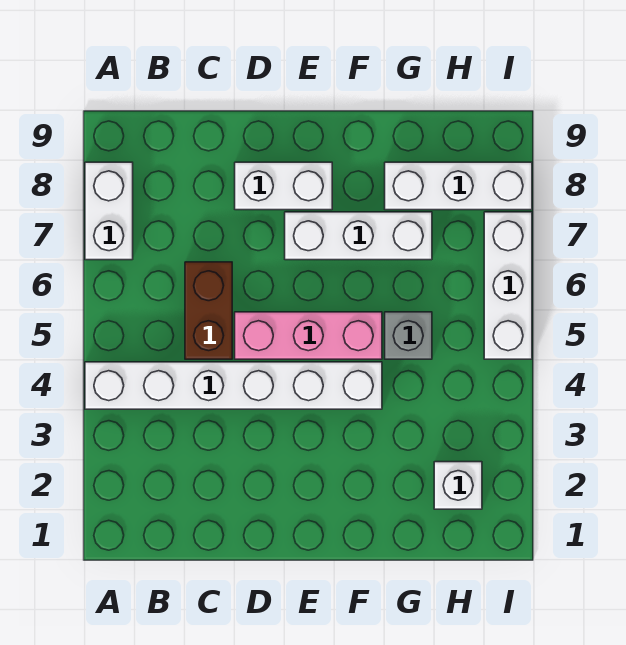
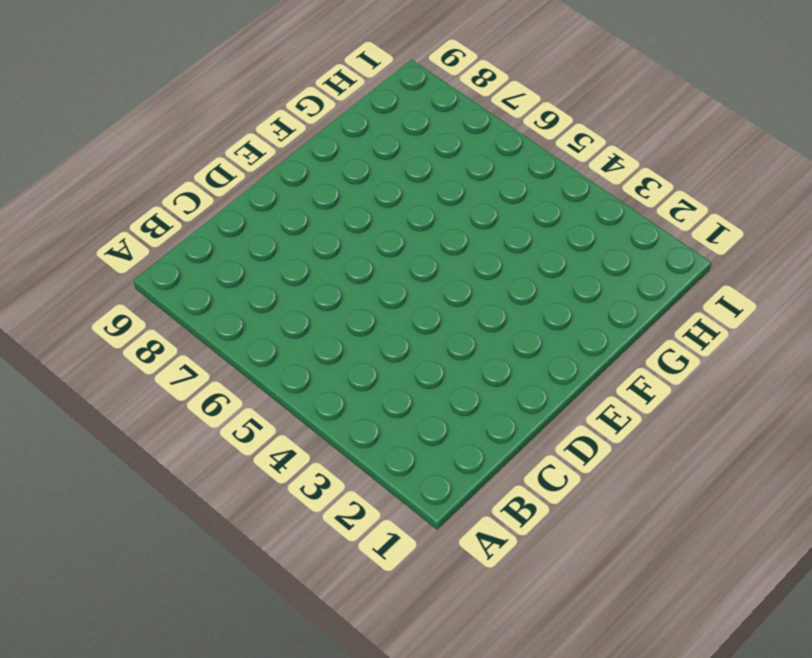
none -> white brick A4:F4 level 1
none -> white brick A7:A8 level 1

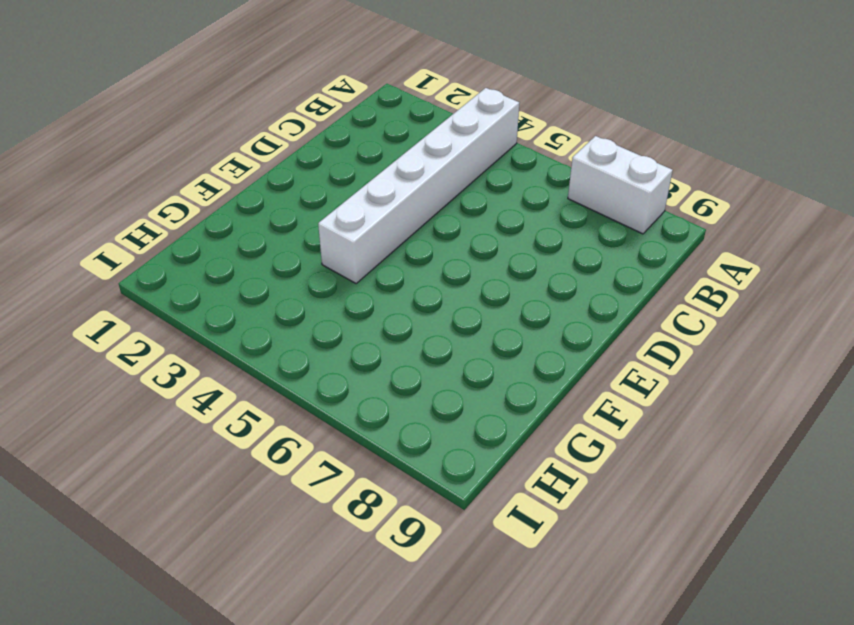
none -> brown brick C5:C6 level 1
none -> pink brick D5:F5 level 1

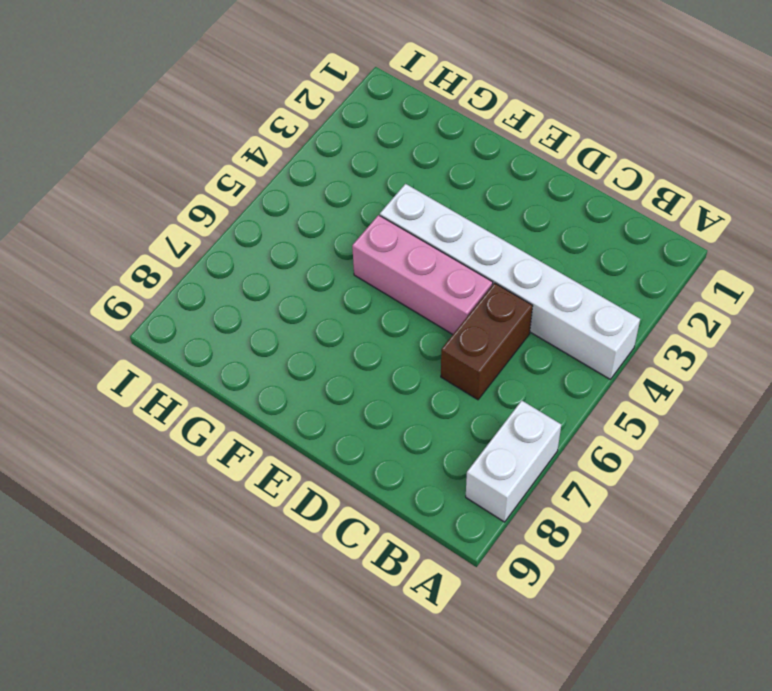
none -> white brick D8:E8 level 1
none -> white brick E7:G7 level 1

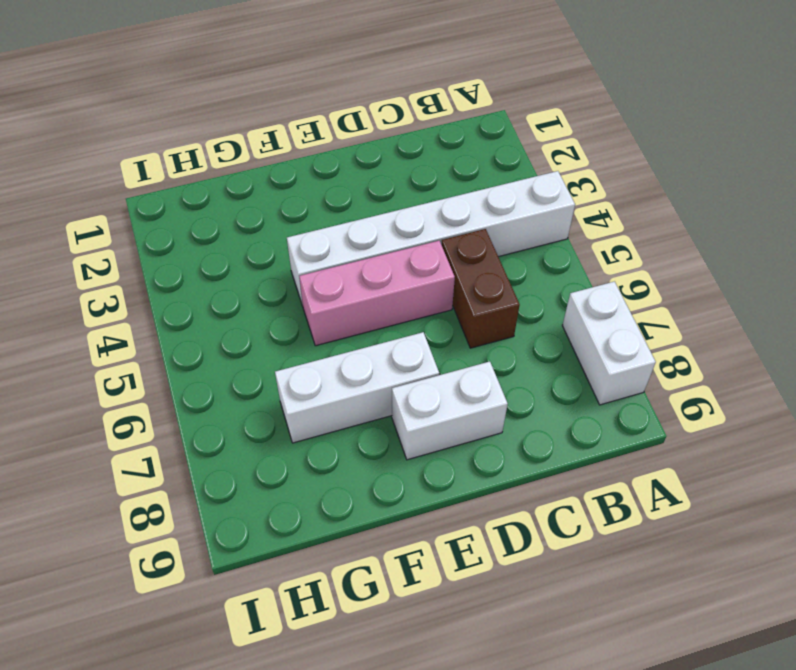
none -> grey brick G5 level 1
none -> white brick G8:I8 level 1

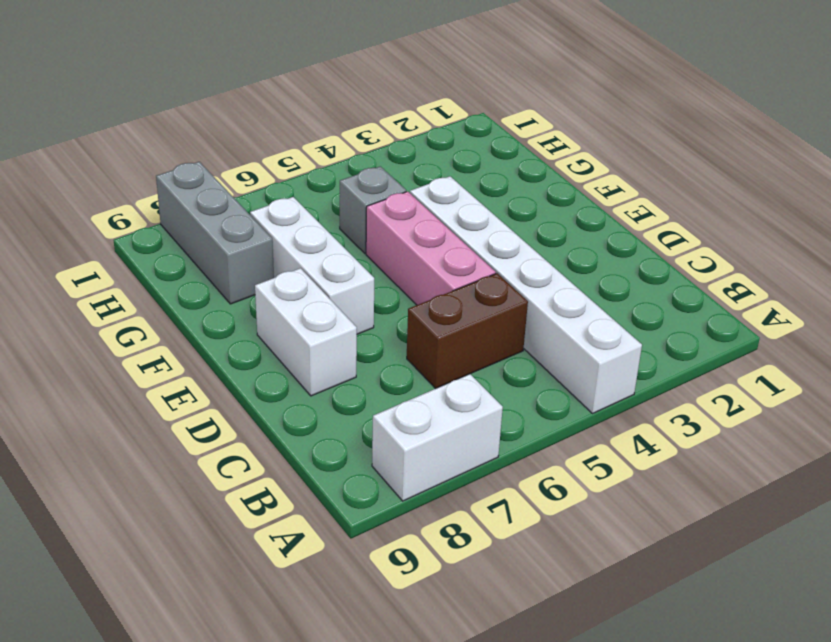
grey brick G8:I8 level 1 -> white brick G8:I8 level 1
none -> white brick H2 level 1
none -> white brick I5:I7 level 1

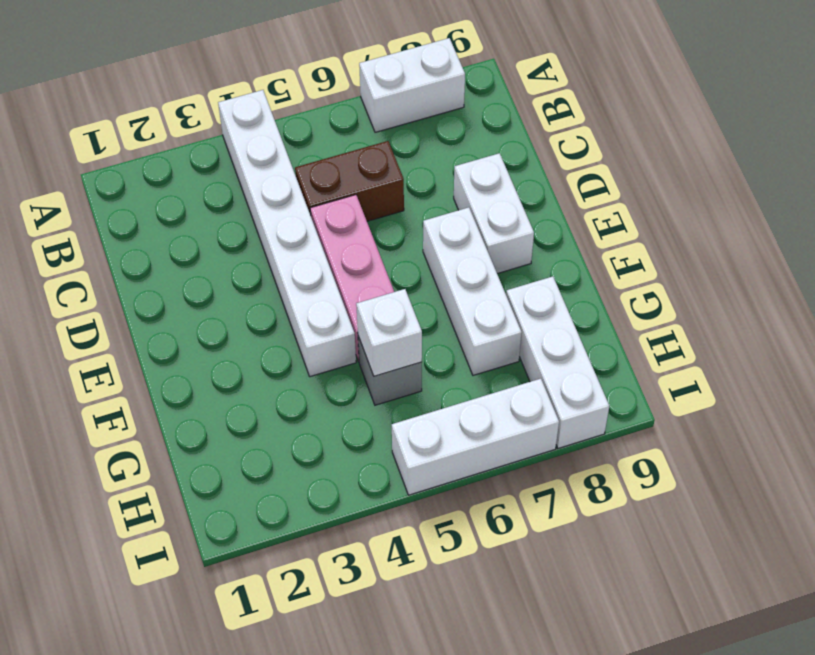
white brick G5 level 2 -> white brick H2 level 1

